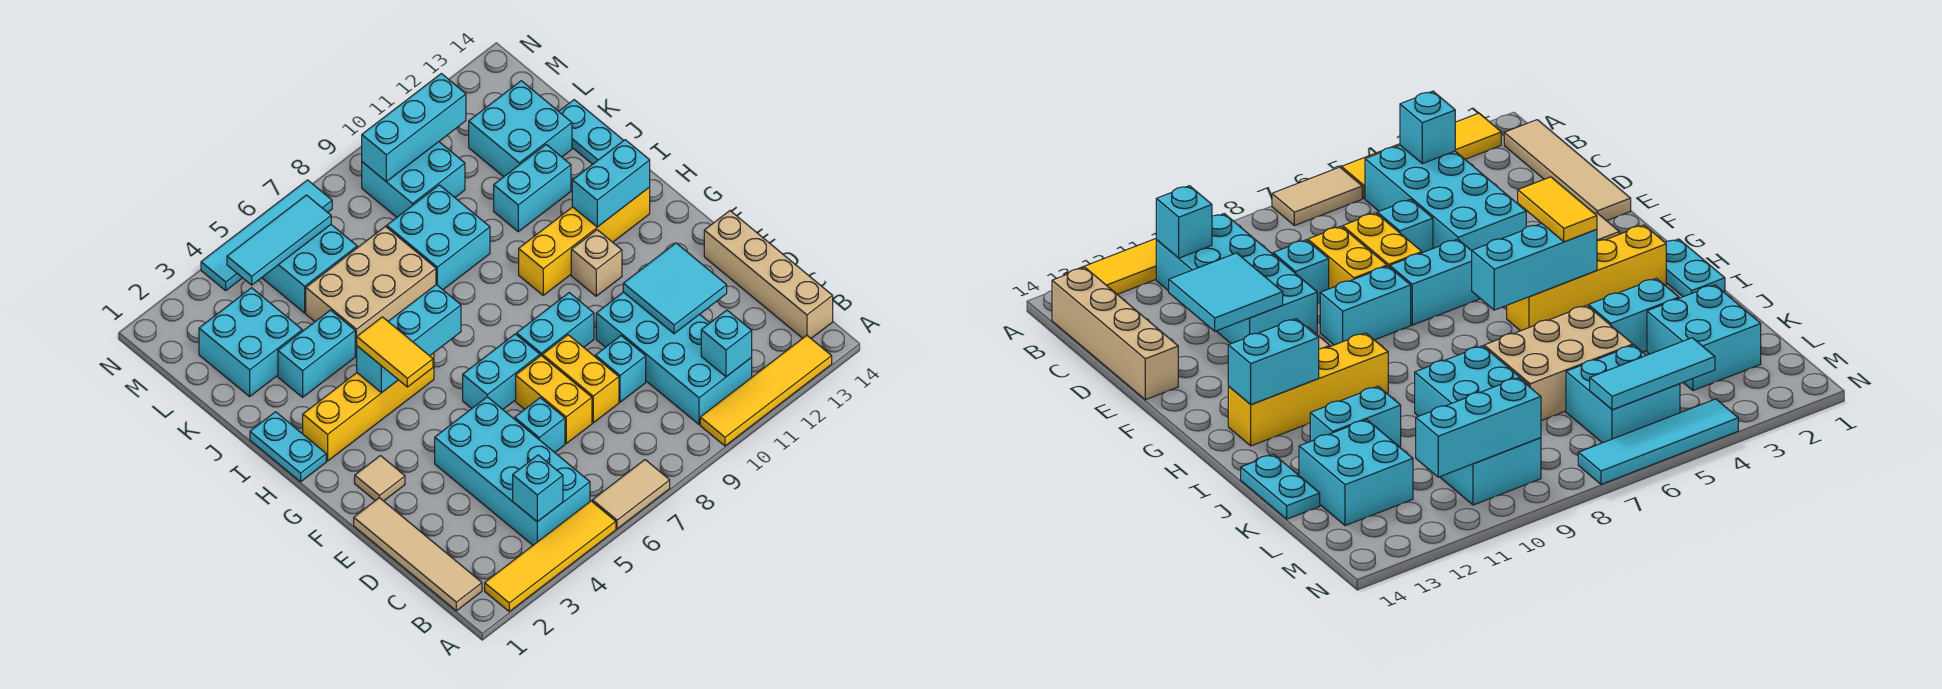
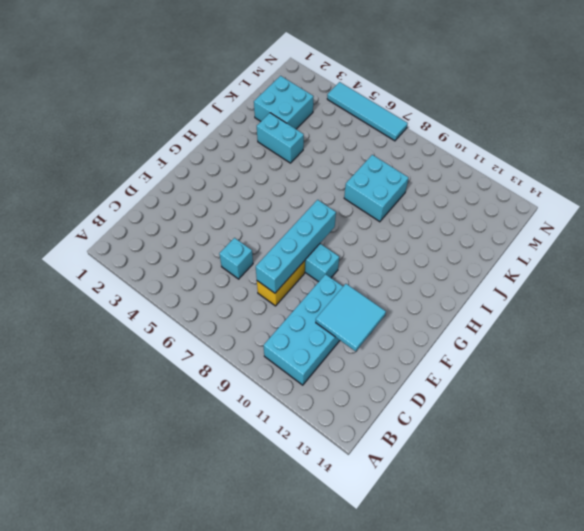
cyan brick D8:G8 level 2 -> none
none -> yellow tile A2:A5 level 1
none -> tan tile A6:A7 level 1
none -> yellow tile A10:A13 level 1
none -> tan tile B1:E1 level 1

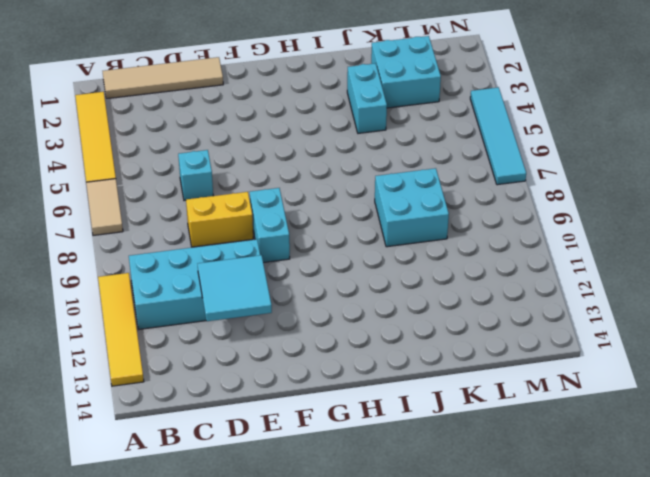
none -> cyan brick B4:E5 level 1
none -> tan brick B14:E14 level 1
none -> yellow brick D7:E7 level 1
none -> cyan brick D9 level 1

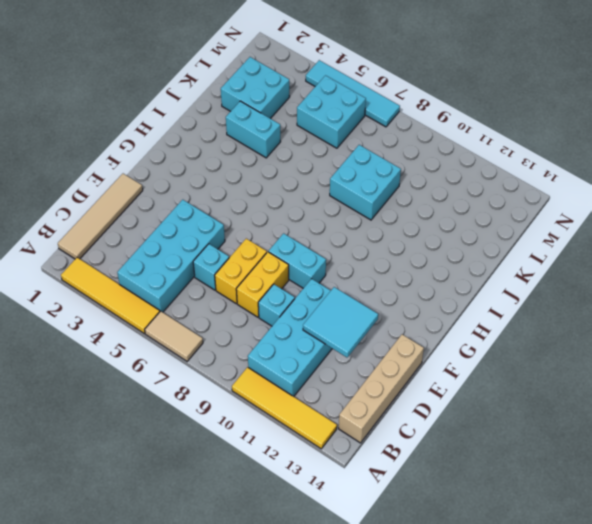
none -> tan tile F2 level 1
none -> cyan brick F6:F7 level 1
none -> tan brick G11 level 1
none -> cyan plate H1:I1 level 1

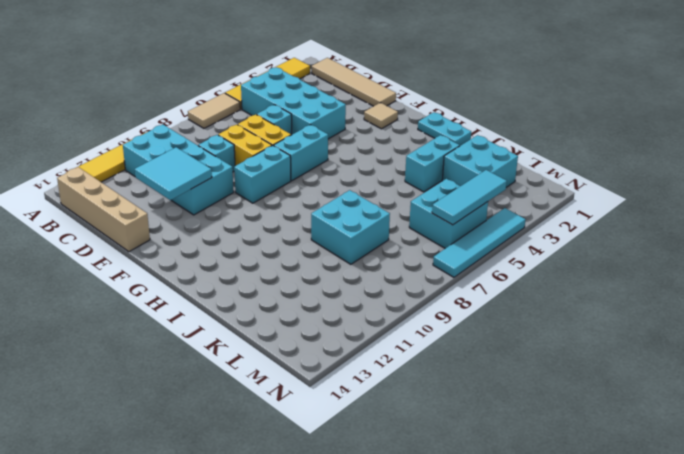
none -> tan brick G11 level 1
none -> yellow brick H2:H5 level 1
none -> yellow brick H10:H13 level 1
none -> tan brick J5:K7 level 1

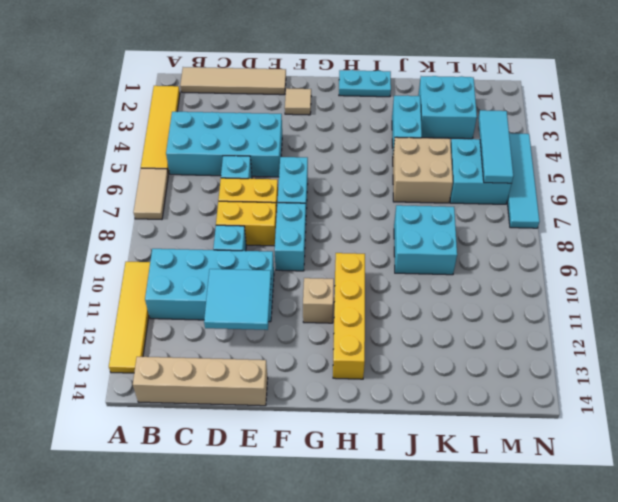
tan brick J5:K6 level 1 -> tan brick J5:K7 level 1
none -> yellow brick H2:H5 level 1
none -> cyan brick J11:J12 level 1
none -> cyan plate J14:K14 level 1
none -> cyan brick K12:L13 level 1

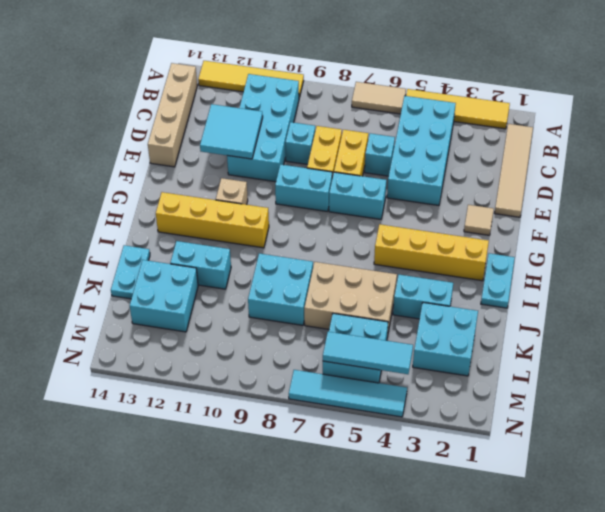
none -> cyan brick L9:M10 level 1
none -> cyan brick B4 level 2
none -> cyan brick B11 level 2
none -> cyan brick H4:H6 level 2

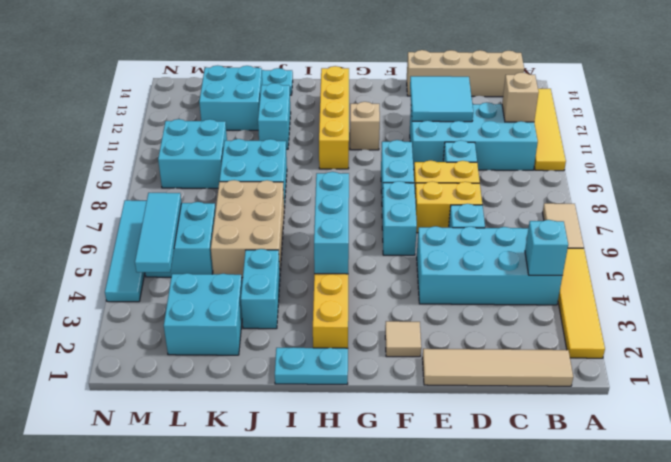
tan brick B11 level 2 -> cyan brick B11 level 2
none -> cyan brick H12:H13 level 2
none -> cyan brick M9:M11 level 2
none -> yellow tile G4:H4 level 3

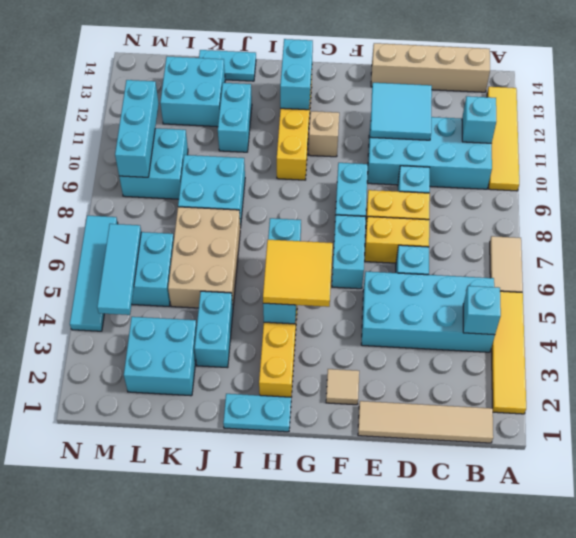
yellow tile G4:H5 level 3 -> yellow tile G4:H4 level 3

